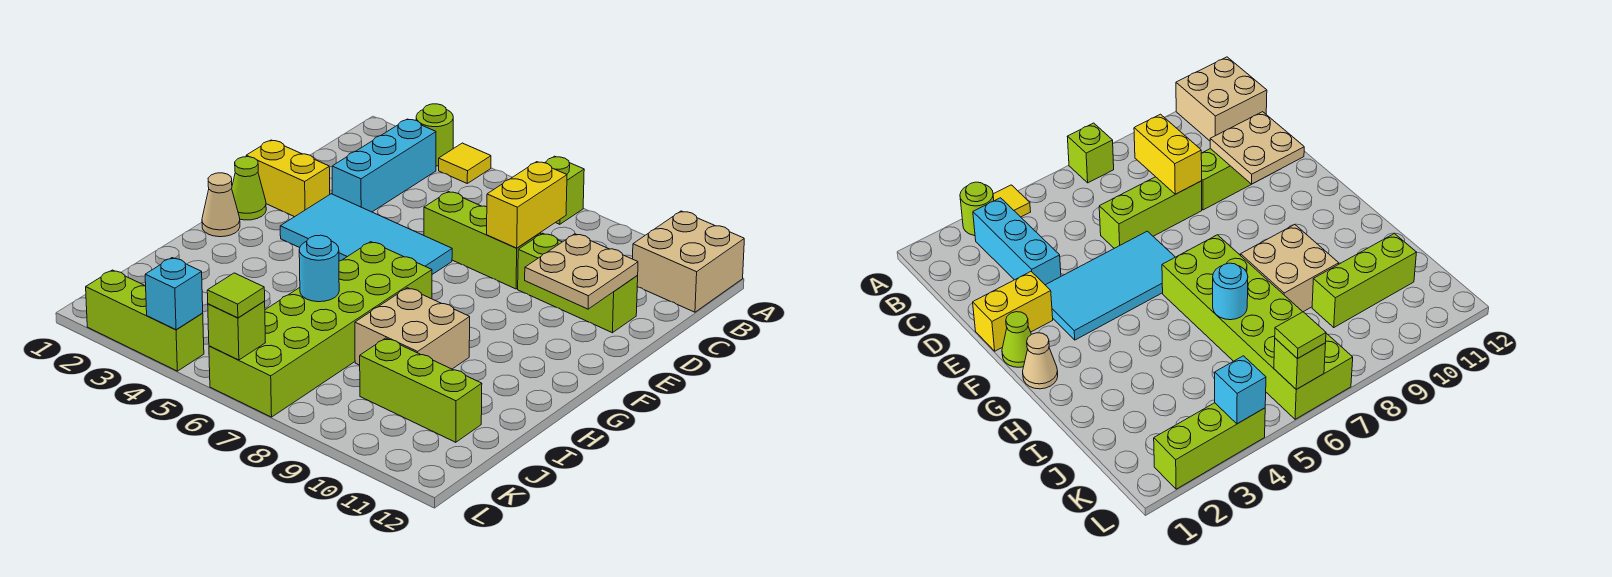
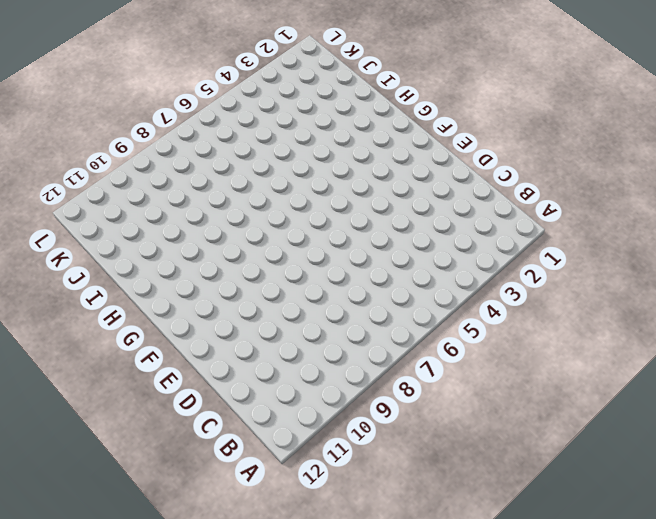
none -> lime round brick A3 level 1
none -> yellow tile A4 level 1
none -> lime brick A7 level 1

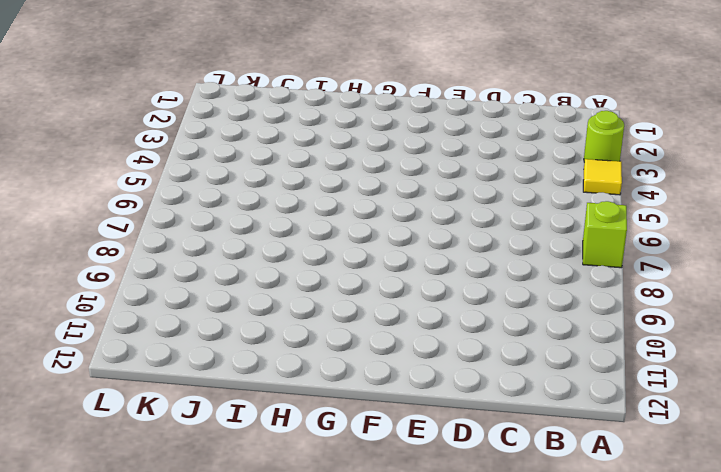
none -> tan brick A11:B12 level 1
none -> cyan brick B3:D3 level 1
none -> lime brick D6:D8 level 1

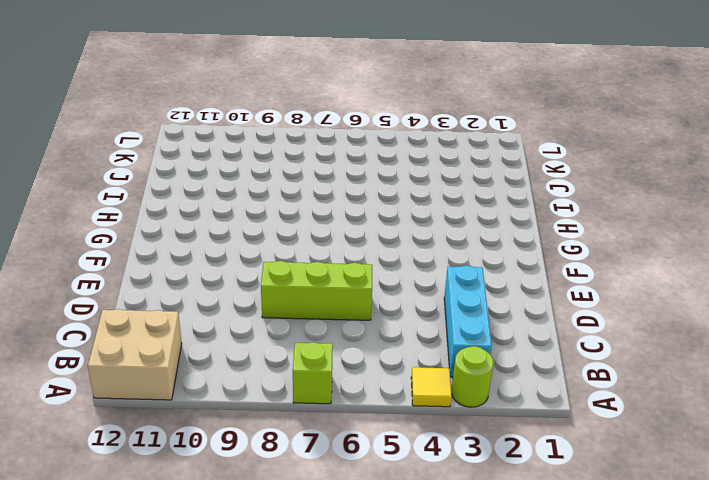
none -> lime brick D9:D11 level 1
none -> yellow brick E1:E2 level 1
none -> cyan tile E3:F6 level 1

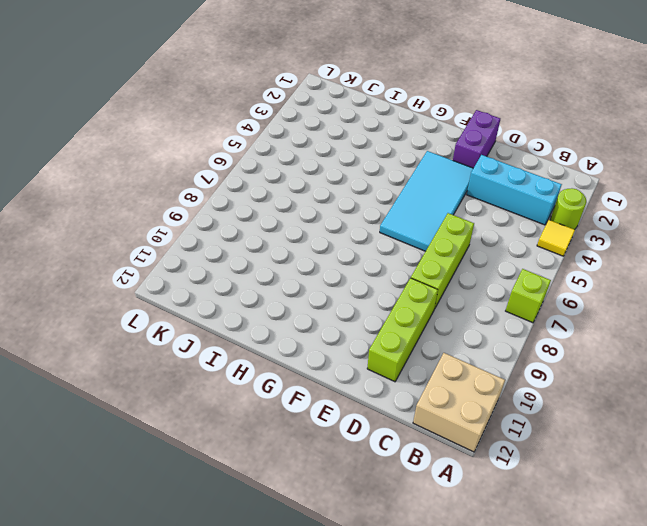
purple brick E1:E2 level 1 -> yellow brick E1:E2 level 1
none -> lime cone F1 level 1
none -> tan cone G1 level 1
none -> lime brick G6:L7 level 1

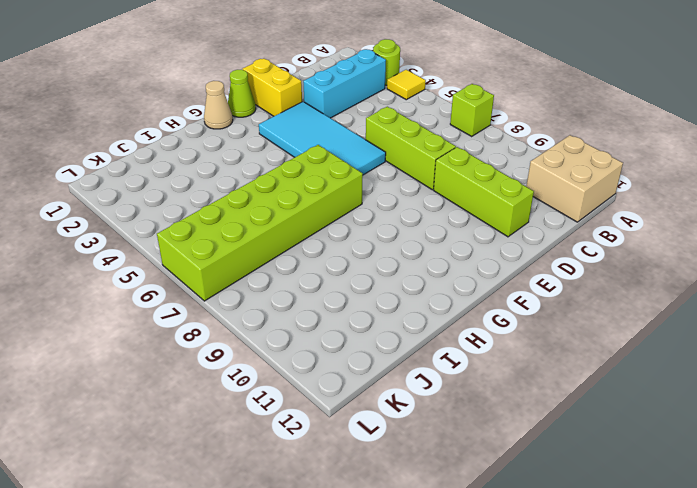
none -> tan brick H8:I9 level 1
none -> lime brick J9:J11 level 1
none -> lime brick L2:L4 level 1

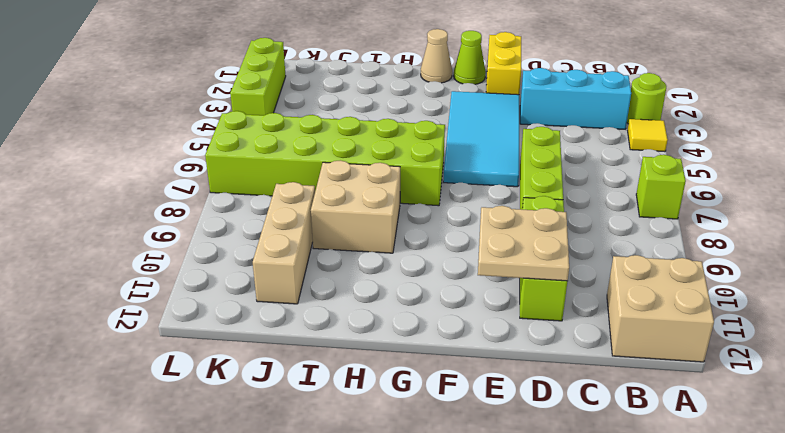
tan brick J9:J11 level 1 -> lime brick J9:J11 level 1
none -> yellow brick C8:D8 level 2
none -> cyan round brick I6 level 2
none -> cyan brick L4 level 2

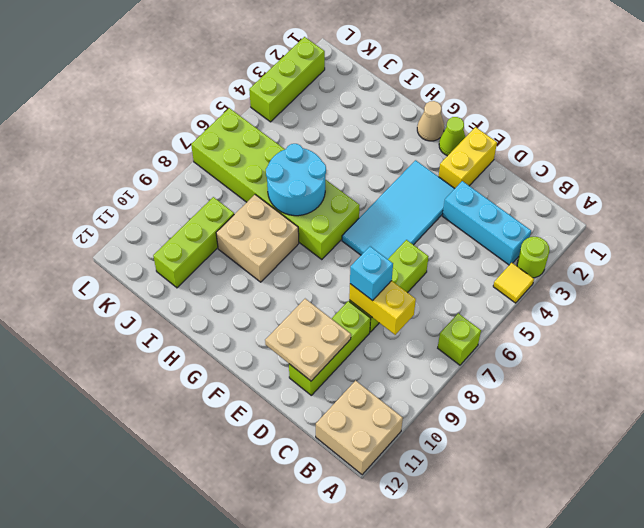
cyan brick D8 level 3 -> cyan brick L4 level 2
cyan round brick H6:I7 level 2 -> cyan round brick I6 level 2
none -> lime brick L6 level 2
none -> lime tile L6 level 3

